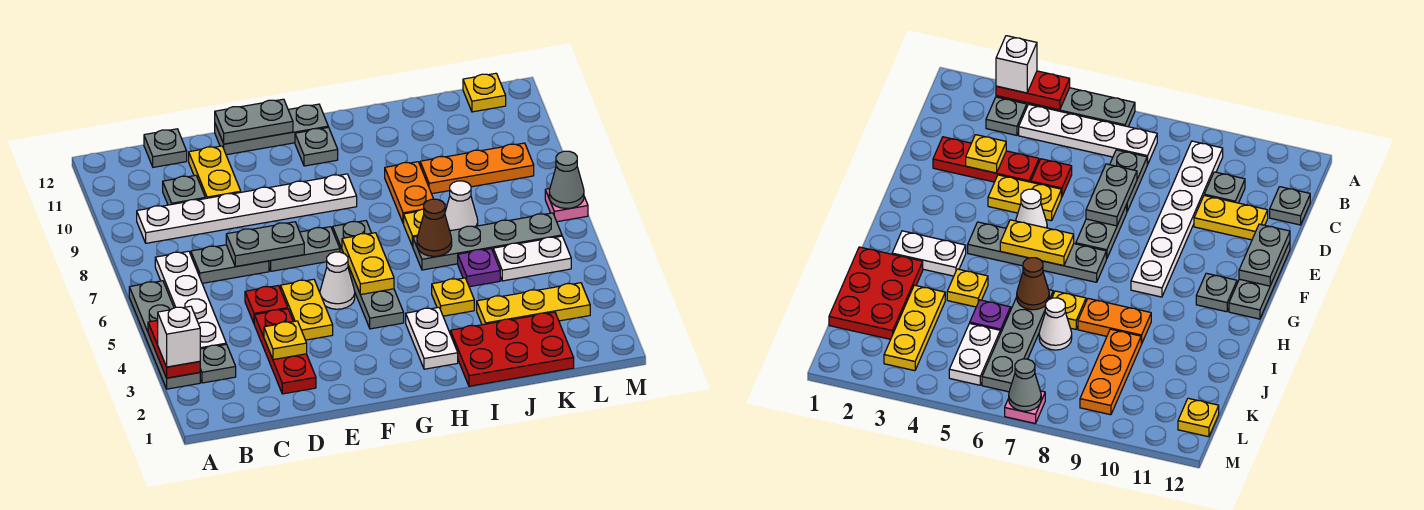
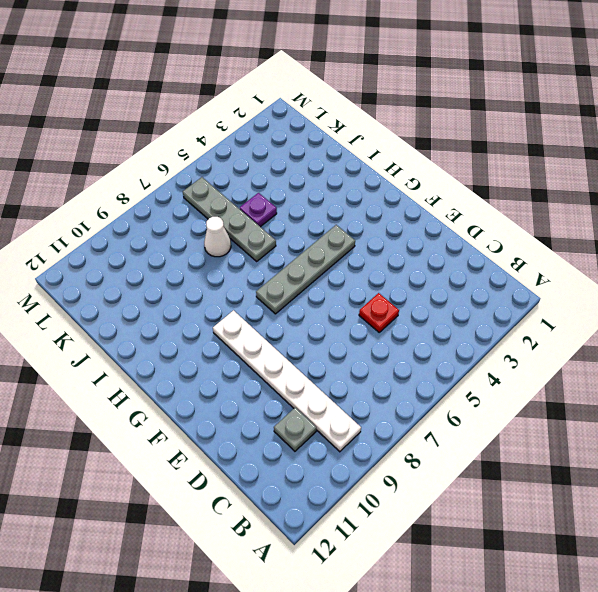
none -> grey plate A3:A6 level 1
none -> grey plate B3 level 1
none -> white plate B4:B7 level 1
none -> grey plate C7:D7 level 1

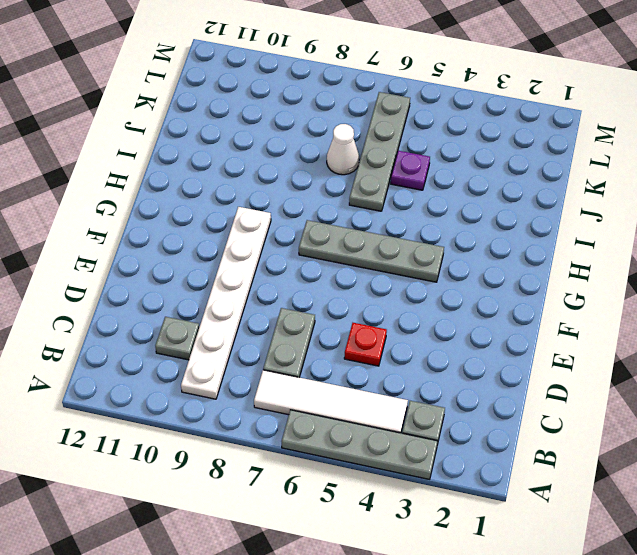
white tile B4:B7 level 1 -> white plate B4:B7 level 1
none -> grey plate C12 level 1
none -> red plate D2:D4 level 1
none -> yellow plate D10:D11 level 1
none -> yellow plate E4:E5 level 1

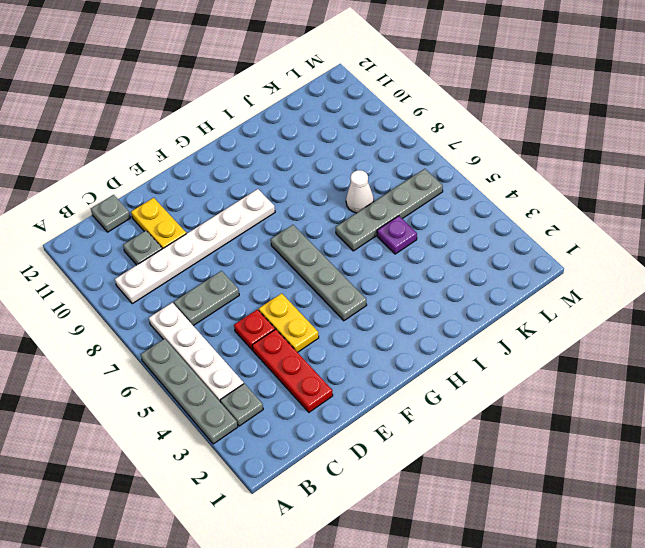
none -> grey plate E7:F7 level 1
none -> grey plate E12:G12 level 1
none -> white cone F5 level 1
none -> grey plate G11 level 1

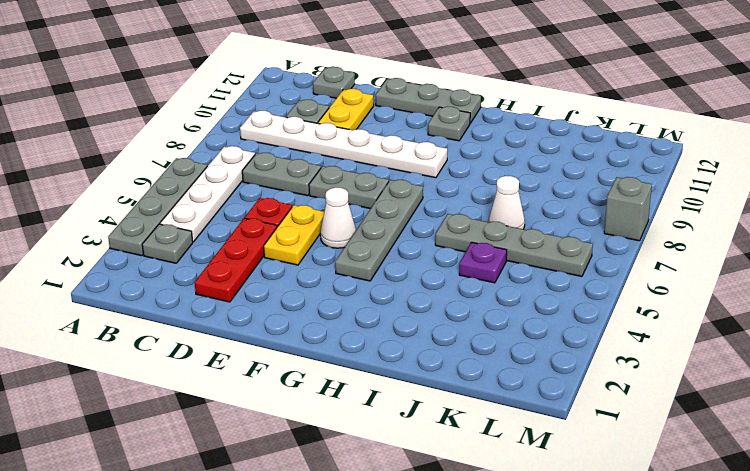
grey brick M8 level 1 -> none
none -> white plate H2:H3 level 1
none -> red plate I1:K2 level 1
none -> yellow plate I4 level 1
none -> yellow plate I7 level 1

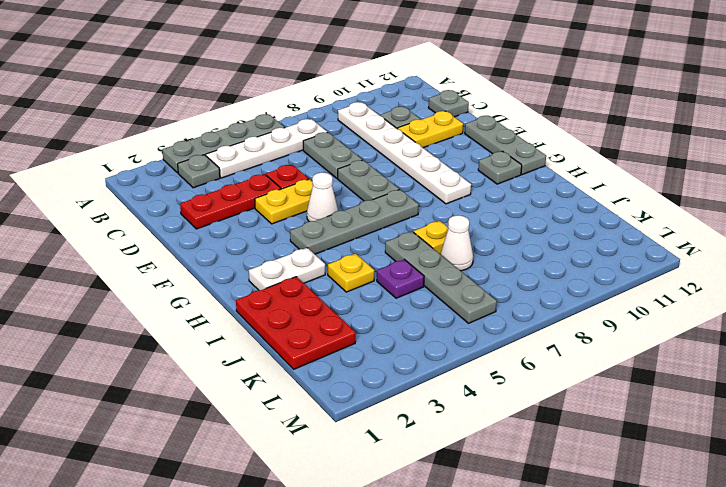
none -> orange plate I8:I9 level 1
none -> yellow plate J3:L3 level 1
none -> orange plate J9:L9 level 1
none -> white plate K5:L5 level 1

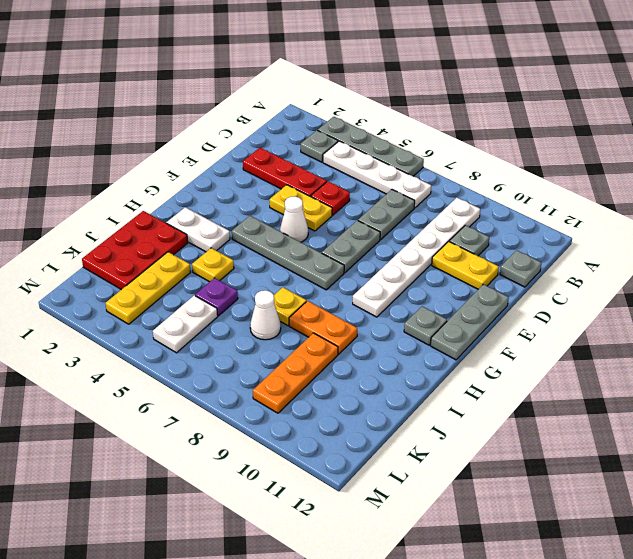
none -> grey plate I6:L6 level 1
none -> yellow plate L12 level 1
none -> pink plate M7 level 1
none -> red plate A3:A4 level 2

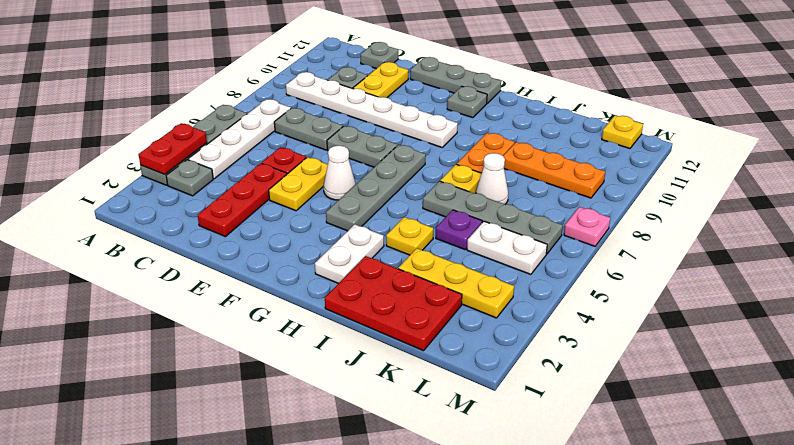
none -> yellow plate D3 level 2
none -> grey plate D7:E7 level 2
none -> grey plate E12:F12 level 2
none -> yellow plate G5:G6 level 2

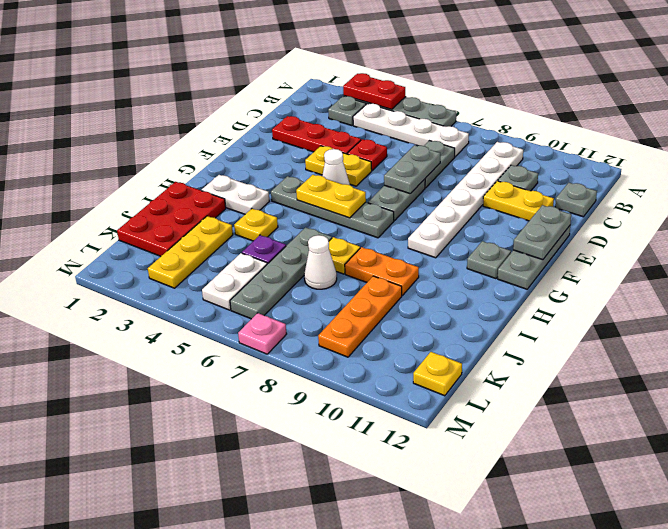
none -> yellow plate D3 level 2
none -> brown cone I6 level 2
none -> grey cone M7 level 2
none -> white brick A3 level 3

